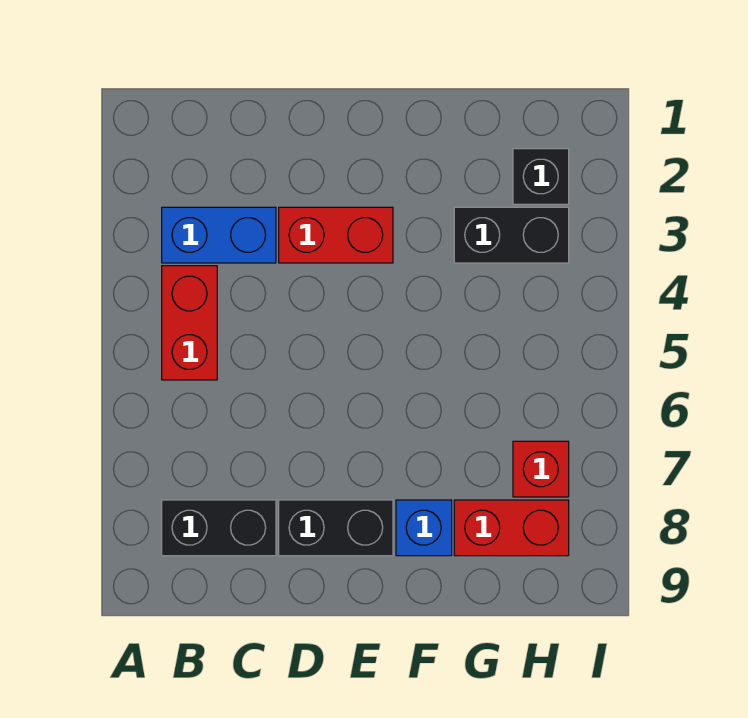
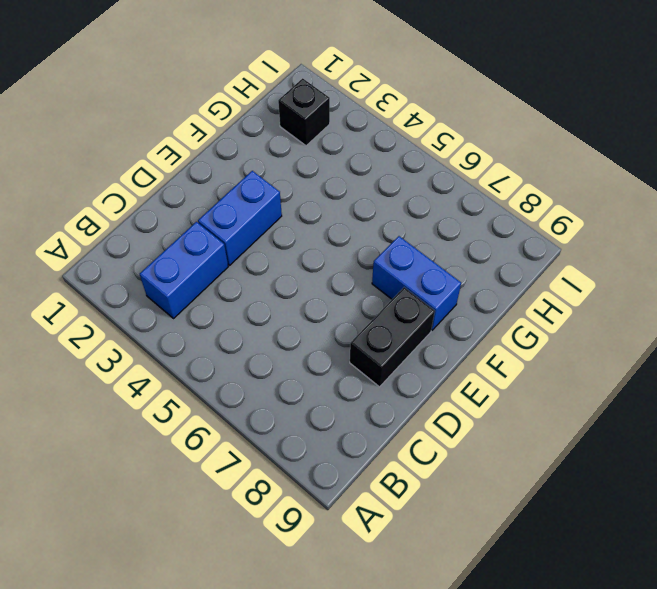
blue brick D3:E3 level 1 -> red brick D3:E3 level 1
blue brick F7:F8 level 1 -> blue brick F8 level 1
none -> red brick B4:B5 level 1
none -> black brick B8:C8 level 1

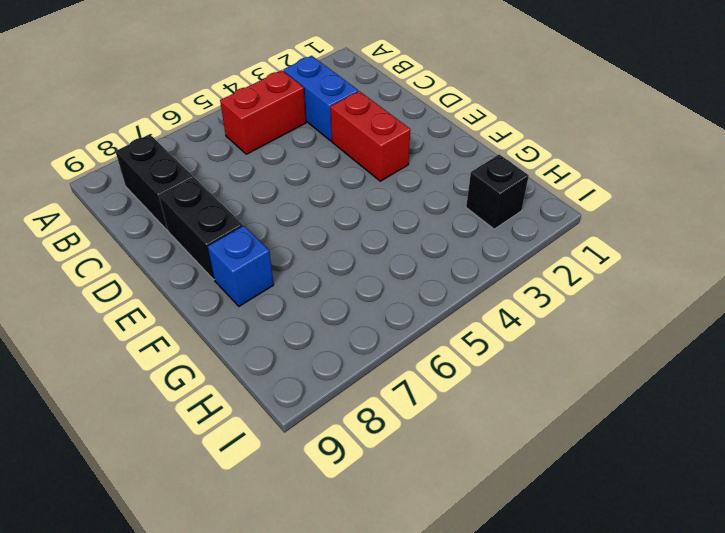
none -> black brick G3:H3 level 1
none -> red brick G8:H8 level 1

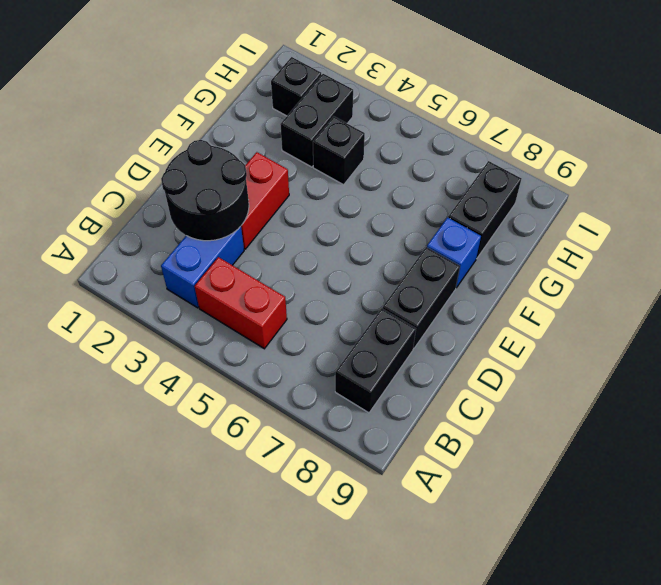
black round brick C2:D3 level 2 -> none
black brick G4 level 1 -> none
black brick G8:H8 level 1 -> red brick G8:H8 level 1
none -> red brick H7 level 1

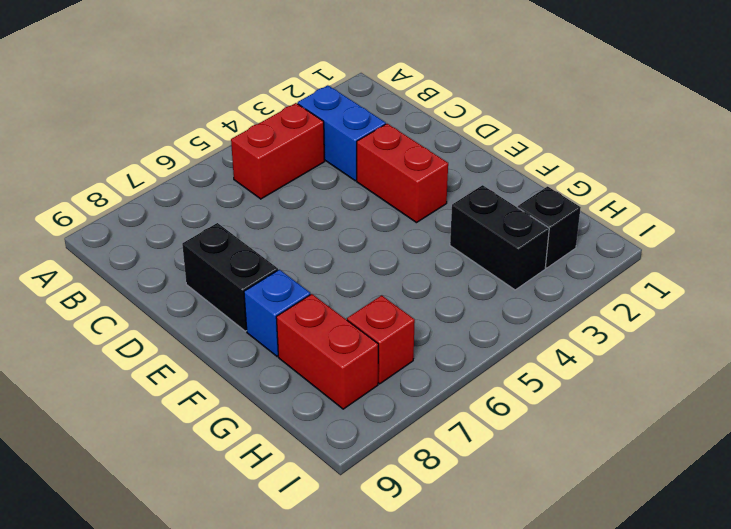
none -> black brick B8:C8 level 1

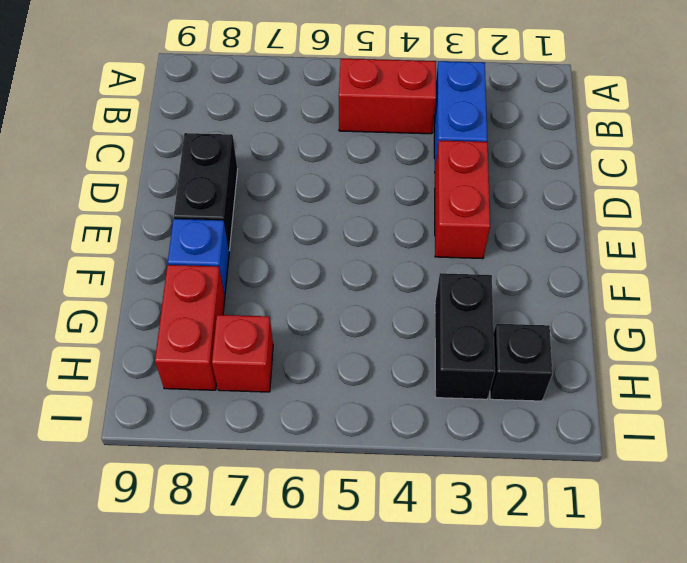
none -> black brick B8:C8 level 1

